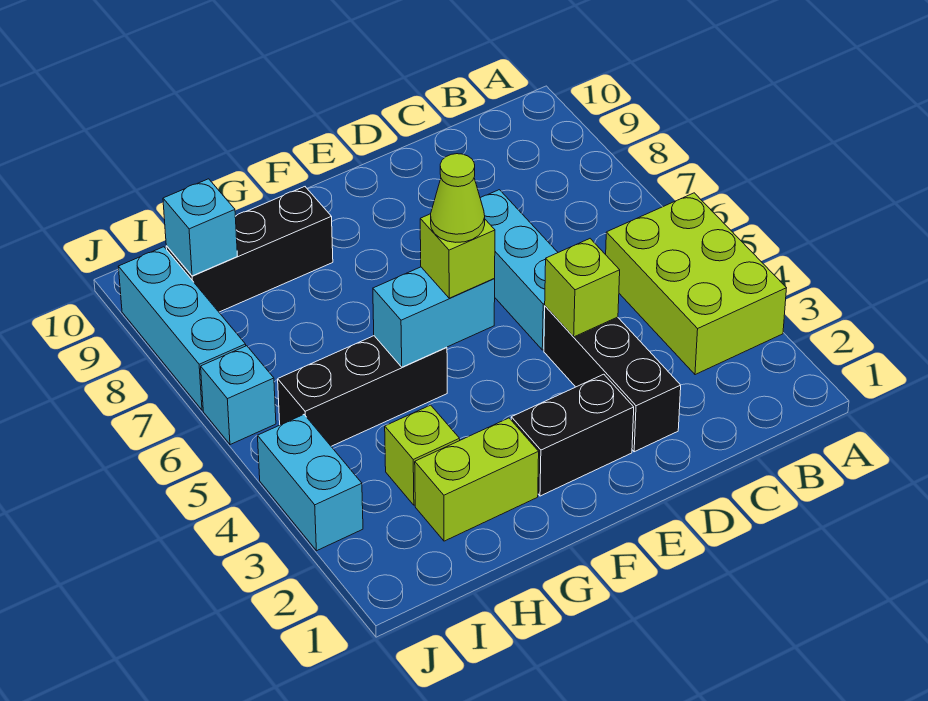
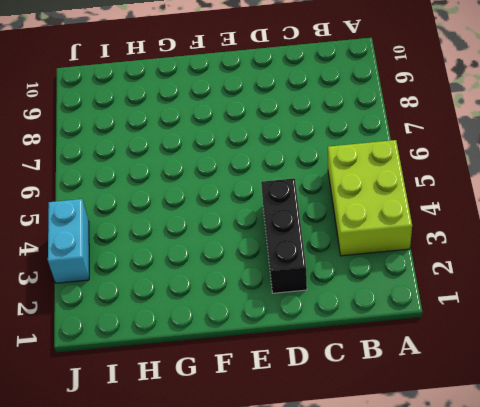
none -> cyan brick D5:D7 level 1
none -> black brick E2:F2 level 1
none -> lime brick G2:H2 level 1

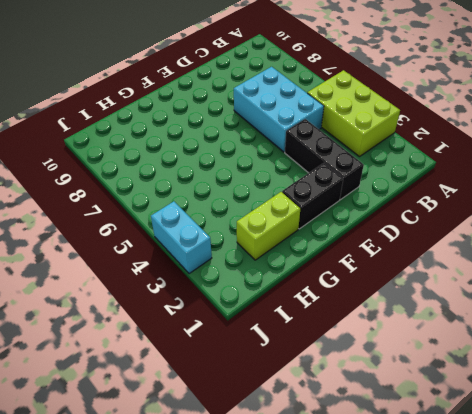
cyan brick C5:D7 level 1 -> cyan brick D5:D7 level 1
none -> black brick G5:I5 level 1
none -> black brick G9:I9 level 1
none -> lime brick H3 level 1

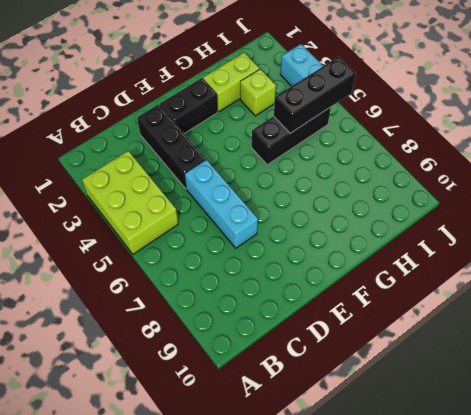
black brick H5:J5 level 2 -> black brick G9:I9 level 1
none -> cyan brick J6 level 1
none -> cyan brick J7:J9 level 1
none -> lime brick D4 level 2

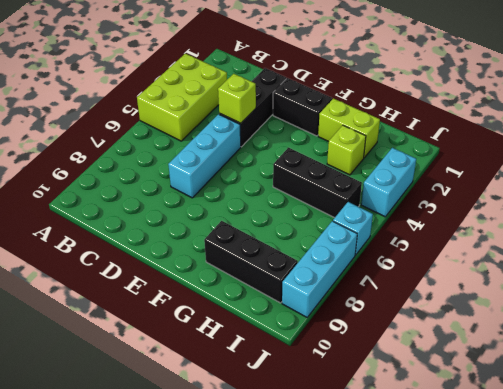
none -> cyan brick F5:G5 level 2
none -> cyan brick I9 level 2
none -> lime brick F5 level 3

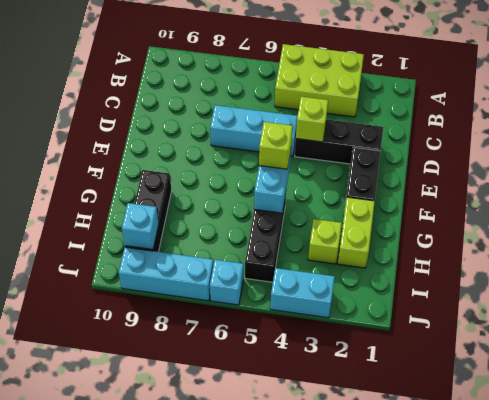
none -> lime cone F5 level 4

